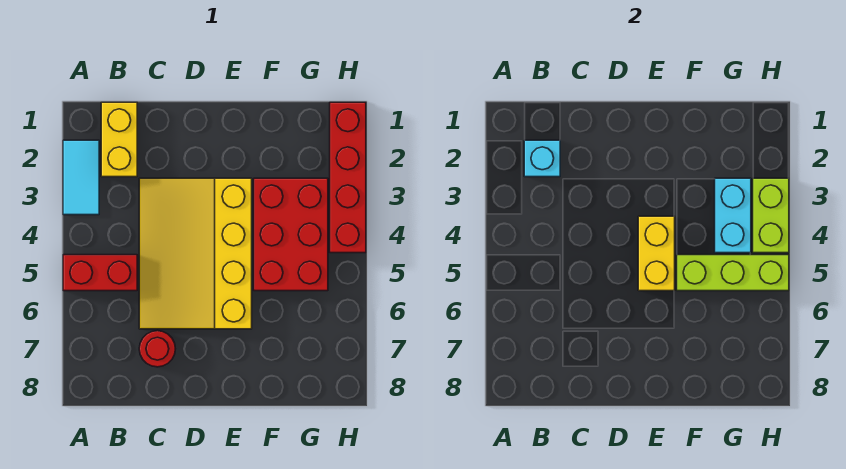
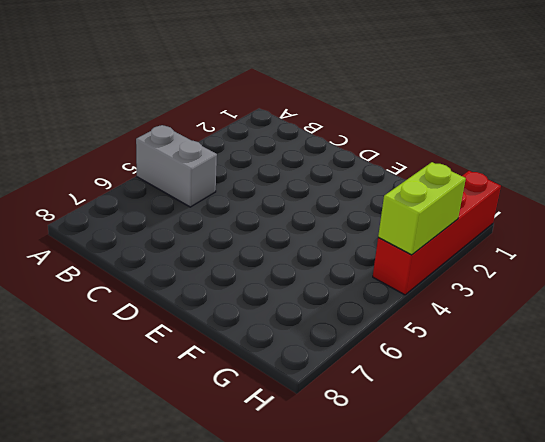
grey brick A5:B5 level 1 -> red brick A5:B5 level 1
none -> cyan tile A2:A3 level 1
none -> yellow brick B1:B2 level 1
none -> yellow slope C3:E6 level 1 top E

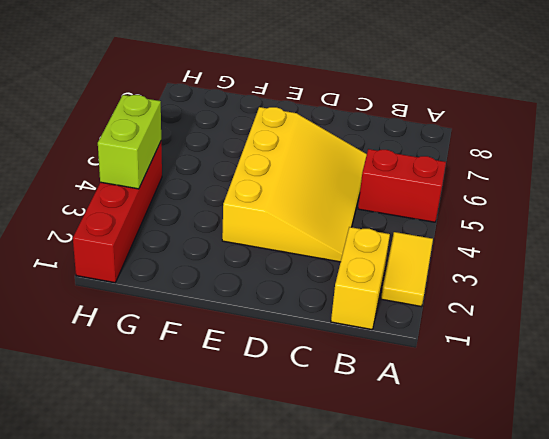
yellow tile A2:A3 level 1 -> cyan tile A2:A3 level 1
none -> red round brick C7 level 1
none -> red brick F3:G5 level 1
none -> cyan brick B2 level 2

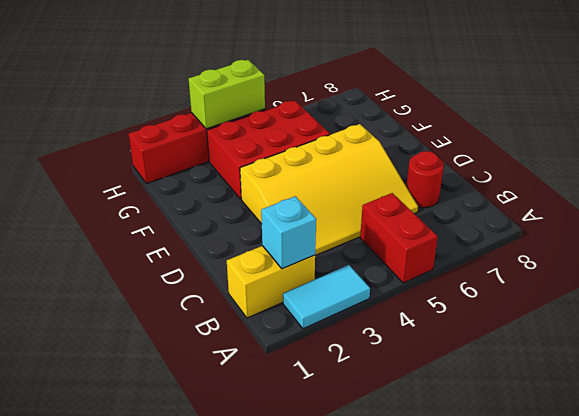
none -> yellow brick E4:E5 level 2
none -> lime brick F5:H5 level 2
none -> cyan brick G3:G4 level 2

